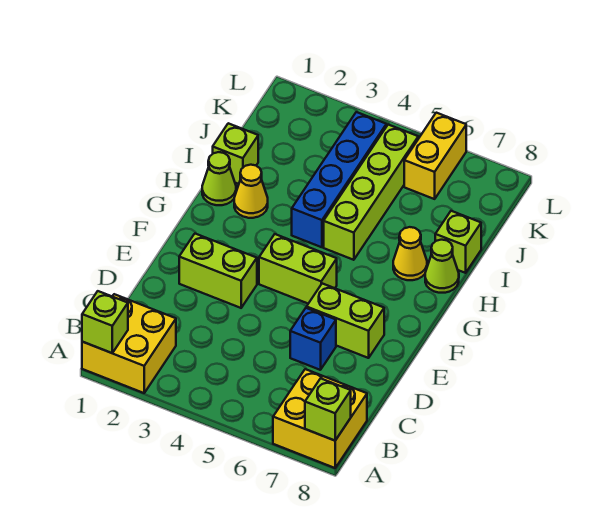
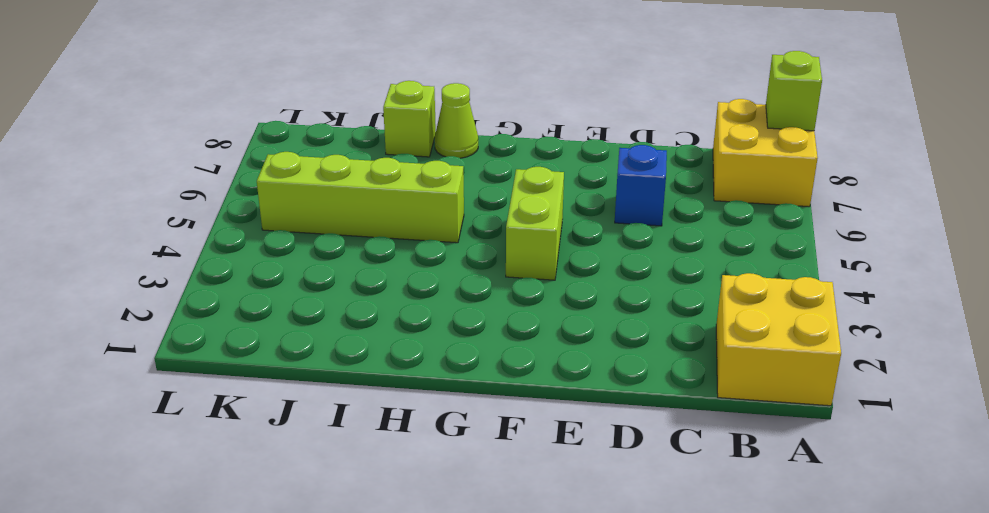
none -> lime brick E2:E3 level 1
none -> lime brick E6:E7 level 1
none -> lime cone H1 level 1

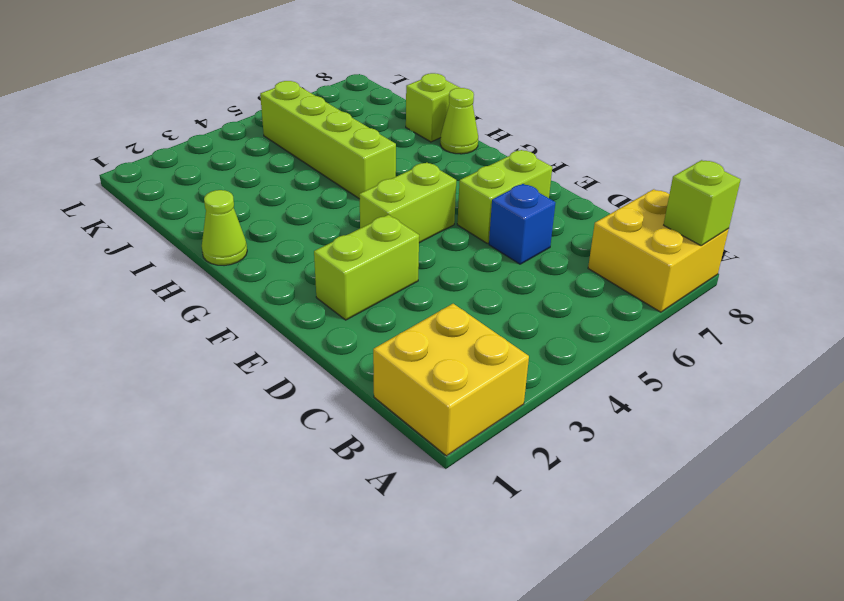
none -> yellow cone H2 level 1
none -> blue brick H4:K4 level 1
none -> yellow cone H7 level 1

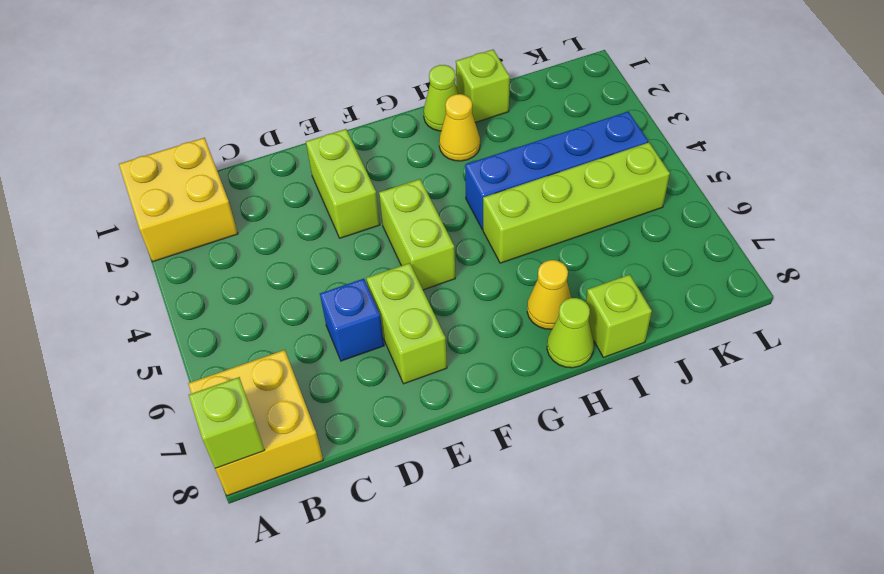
none -> yellow brick K6:L6 level 1
none -> lime brick A1 level 2

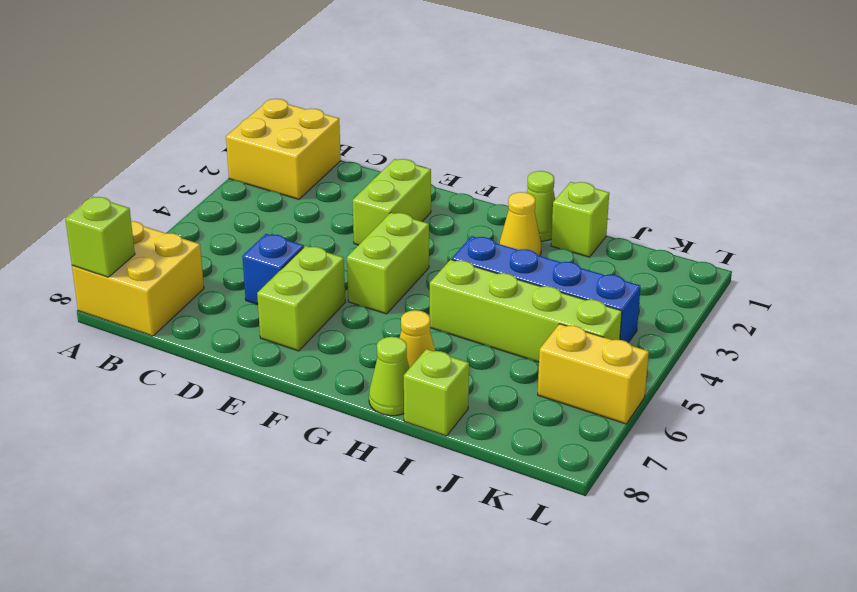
none -> lime brick A1 level 2

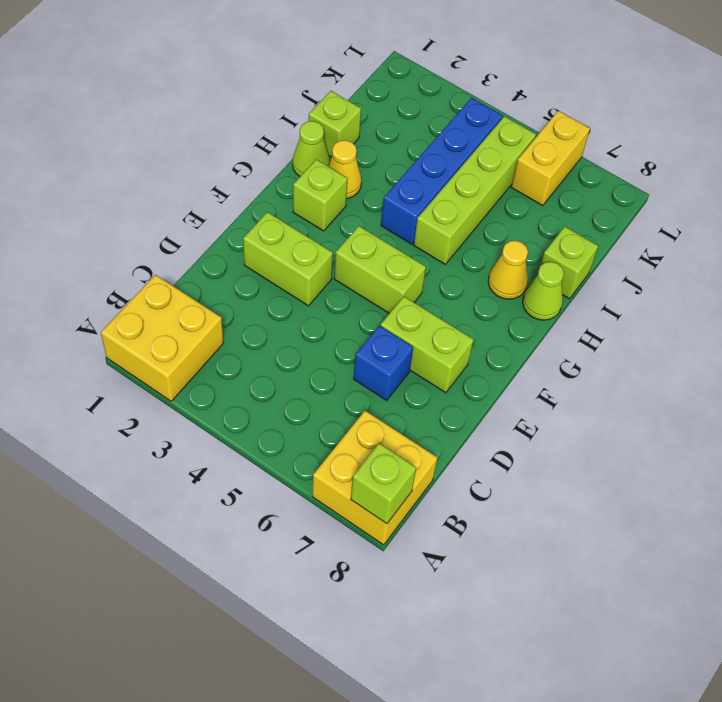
lime brick G2 level 1 -> lime brick A1 level 2

